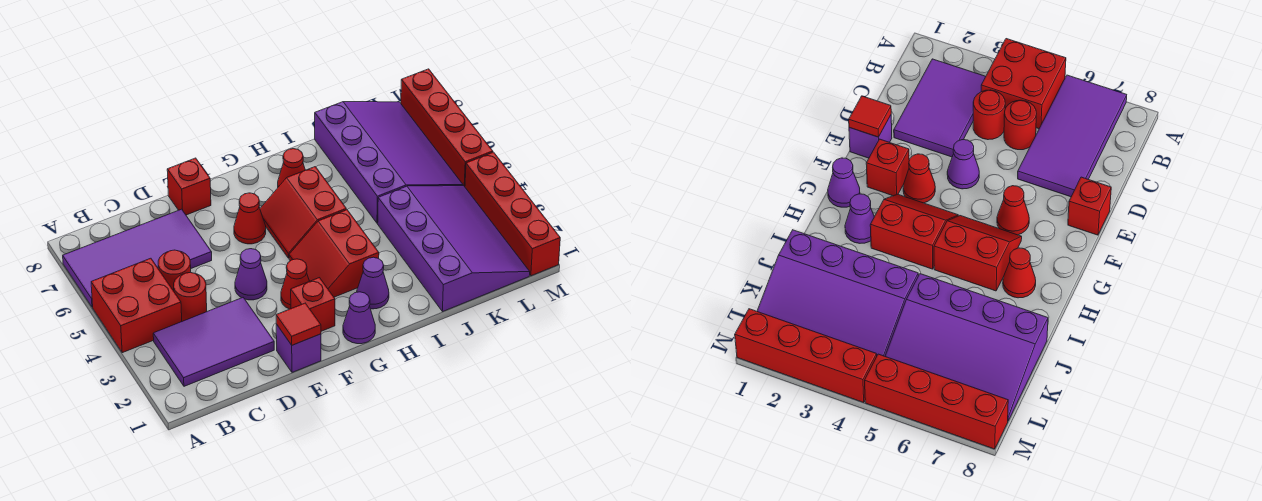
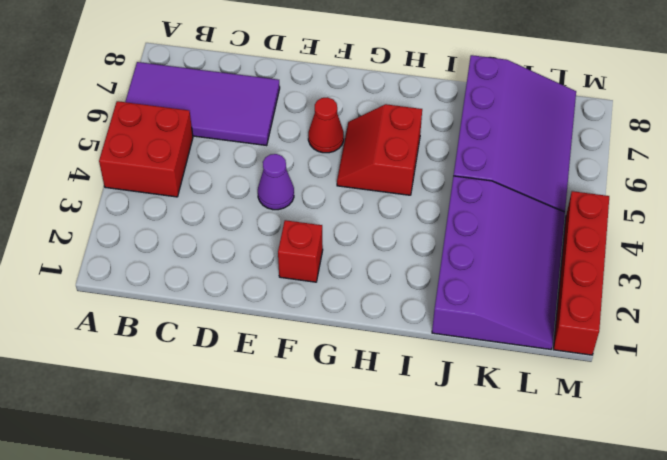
none -> purple tile B2:D3 level 1
none -> red round brick C4 level 1
none -> red round brick C5 level 1

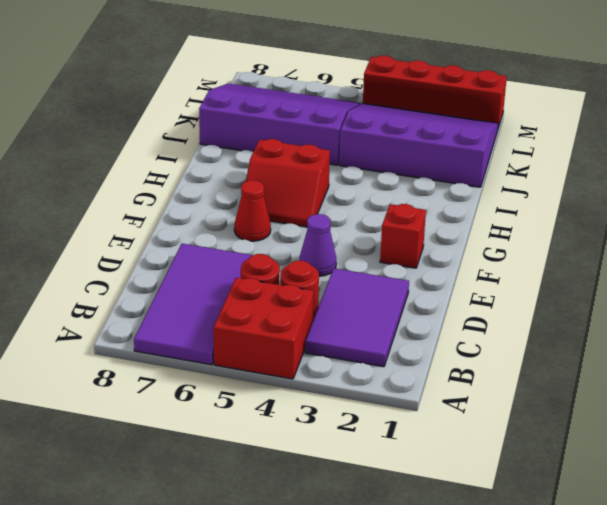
none -> purple brick E1 level 1
none -> red brick E8 level 1
none -> red cone F3 level 1

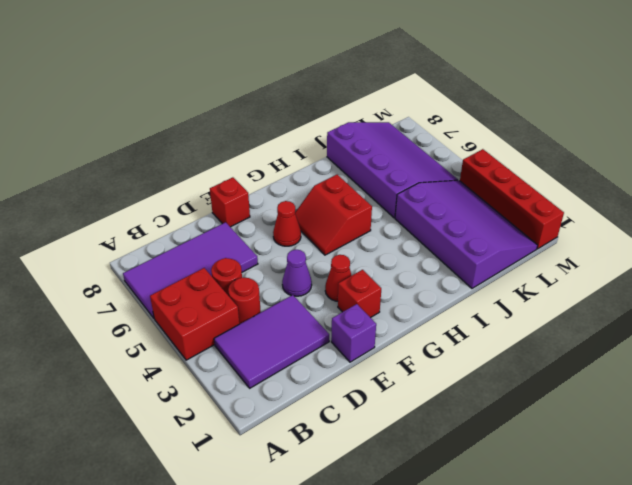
none -> purple cone G1 level 1
none -> red slope G3:H4 level 1 top H
none -> purple cone H2 level 1

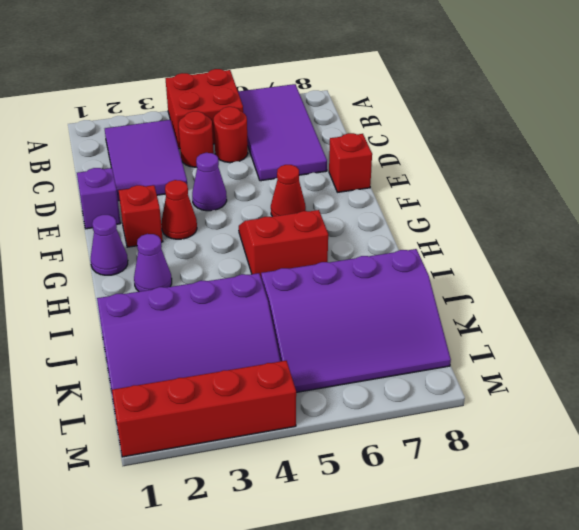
none -> red slope G3:H4 level 1 top H
none -> red cone H7 level 1
none -> red brick M5:M8 level 1

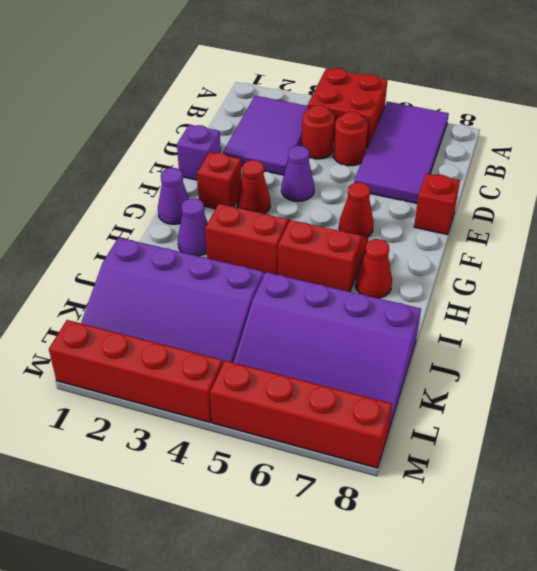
none -> red tile E1 level 2

